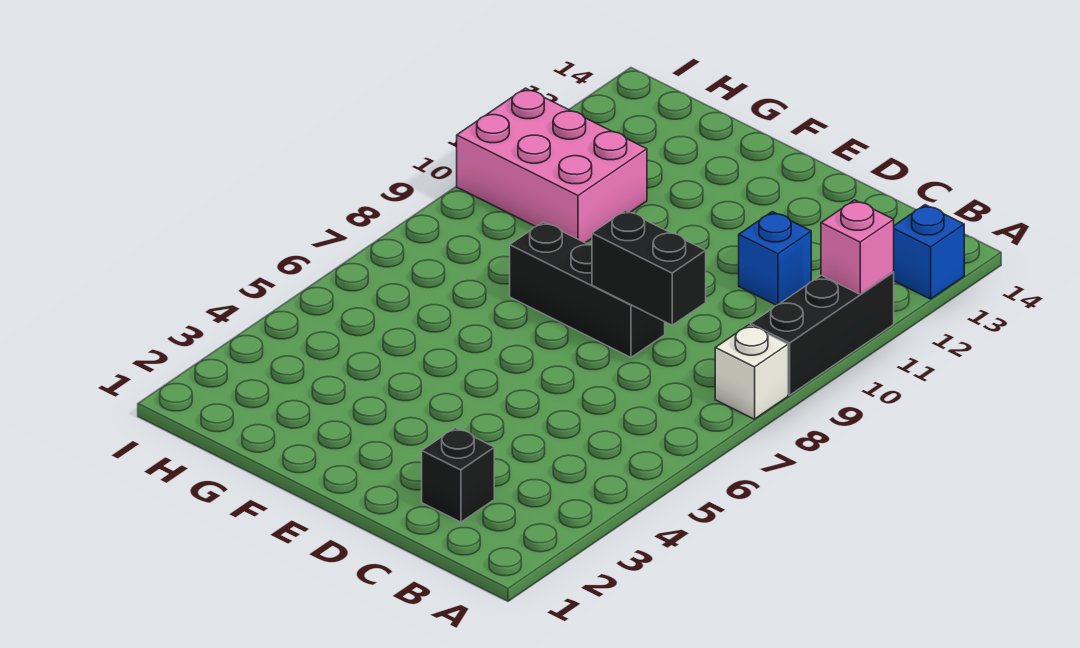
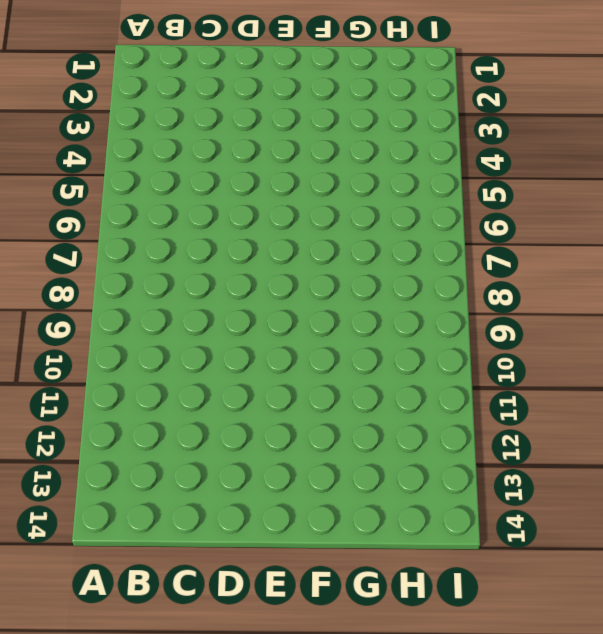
none -> white brick A8 level 1
none -> black brick A9:A11 level 1

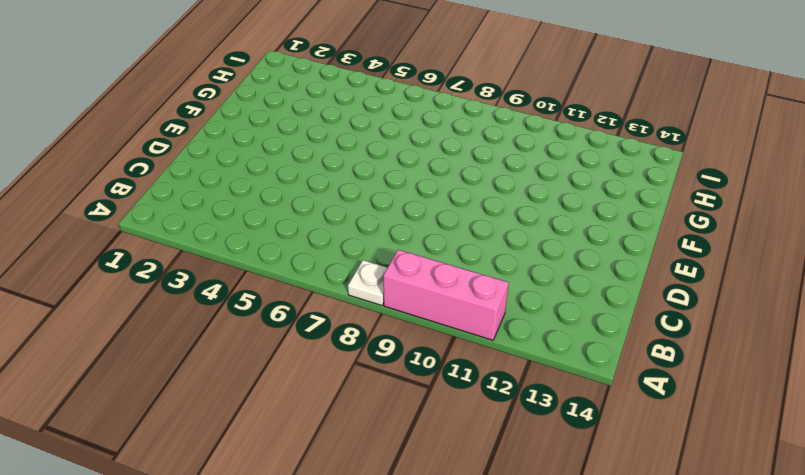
white plate A8 level 1 -> white brick A8 level 1
pink brick A9:A11 level 1 -> black brick A9:A11 level 1
none -> blue brick A13 level 1
none -> black brick C2 level 1

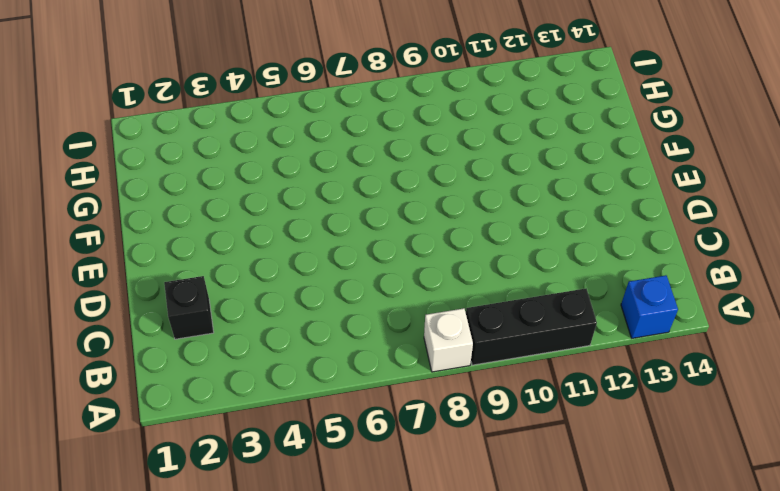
none -> blue brick C11 level 1
none -> black brick D8:F8 level 1

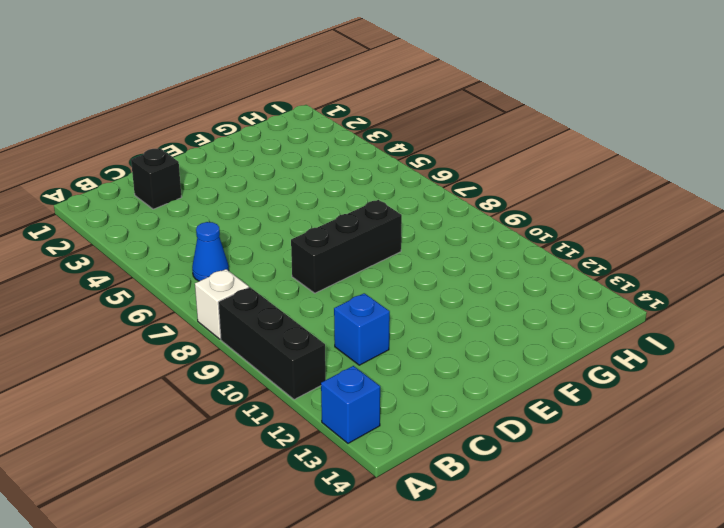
blue cone B6 level 1 -> none
none -> pink brick G10:I11 level 1
none -> pink brick A11 level 2

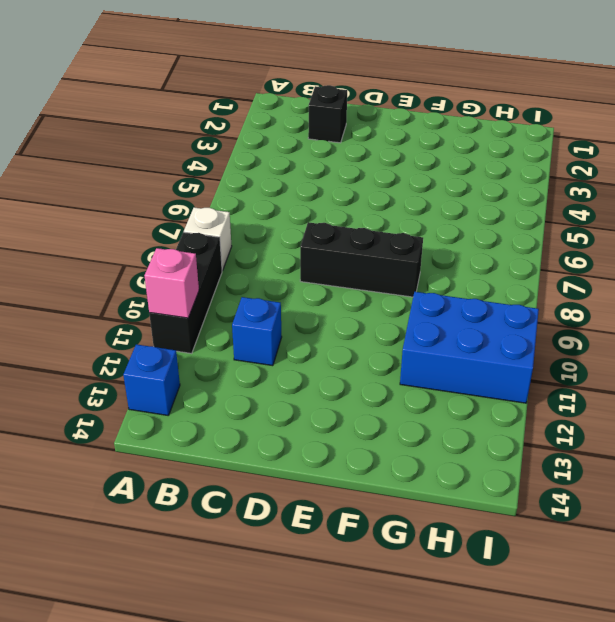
blue brick G10:I11 level 1 -> pink brick G10:I11 level 1
none -> black brick C8:D8 level 2

